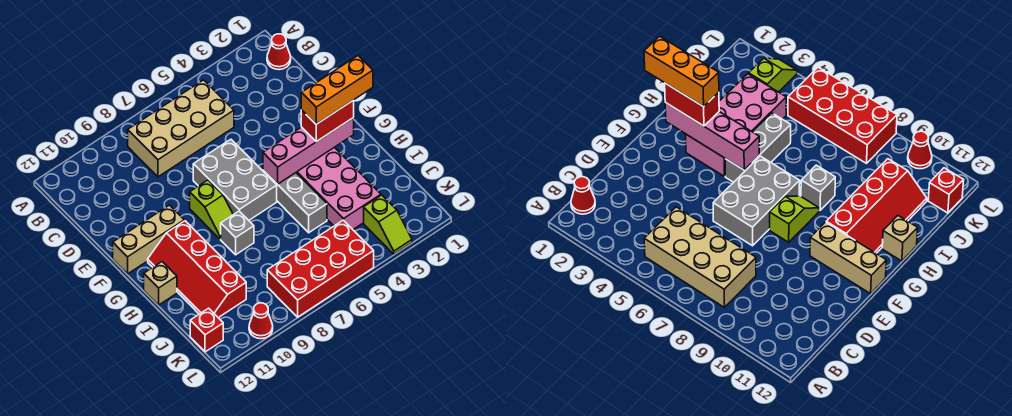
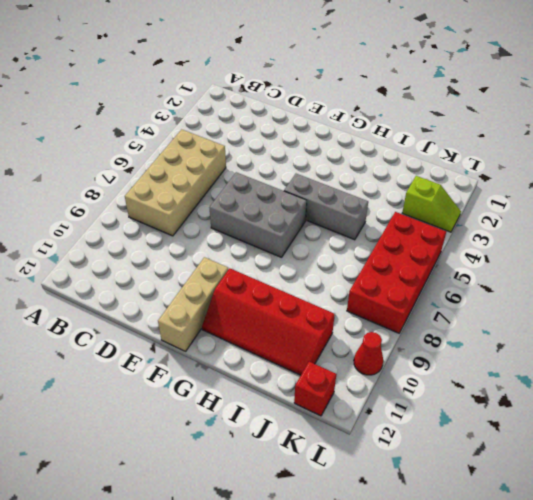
none -> red cone B1 level 1
none -> lime slope F8:G8 level 1 top F
none -> pink brick G3:J4 level 1

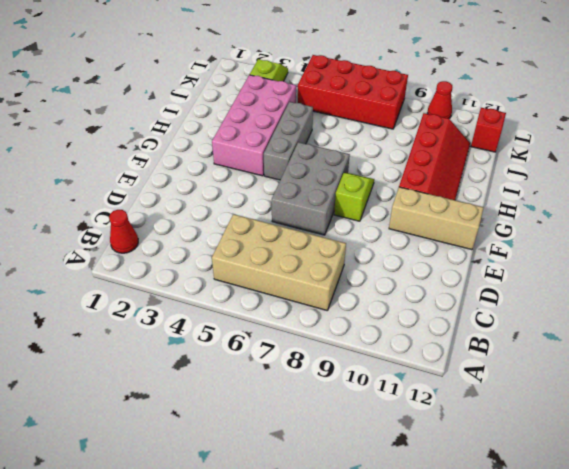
none -> grey brick H8 level 1
none -> tan brick H12 level 1
none -> pink brick G2:G5 level 2

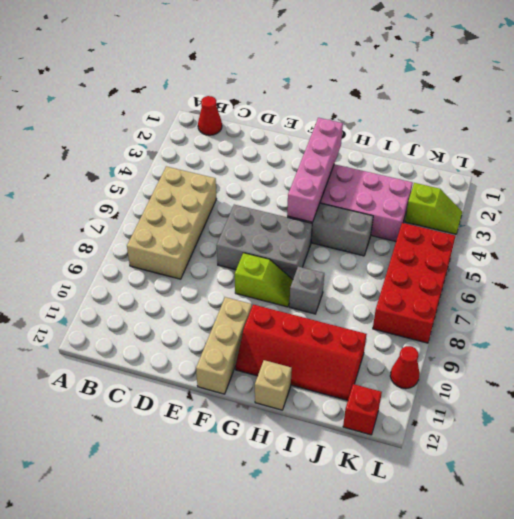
none -> red brick G2:G3 level 3
none -> orange brick G1:G3 level 4

